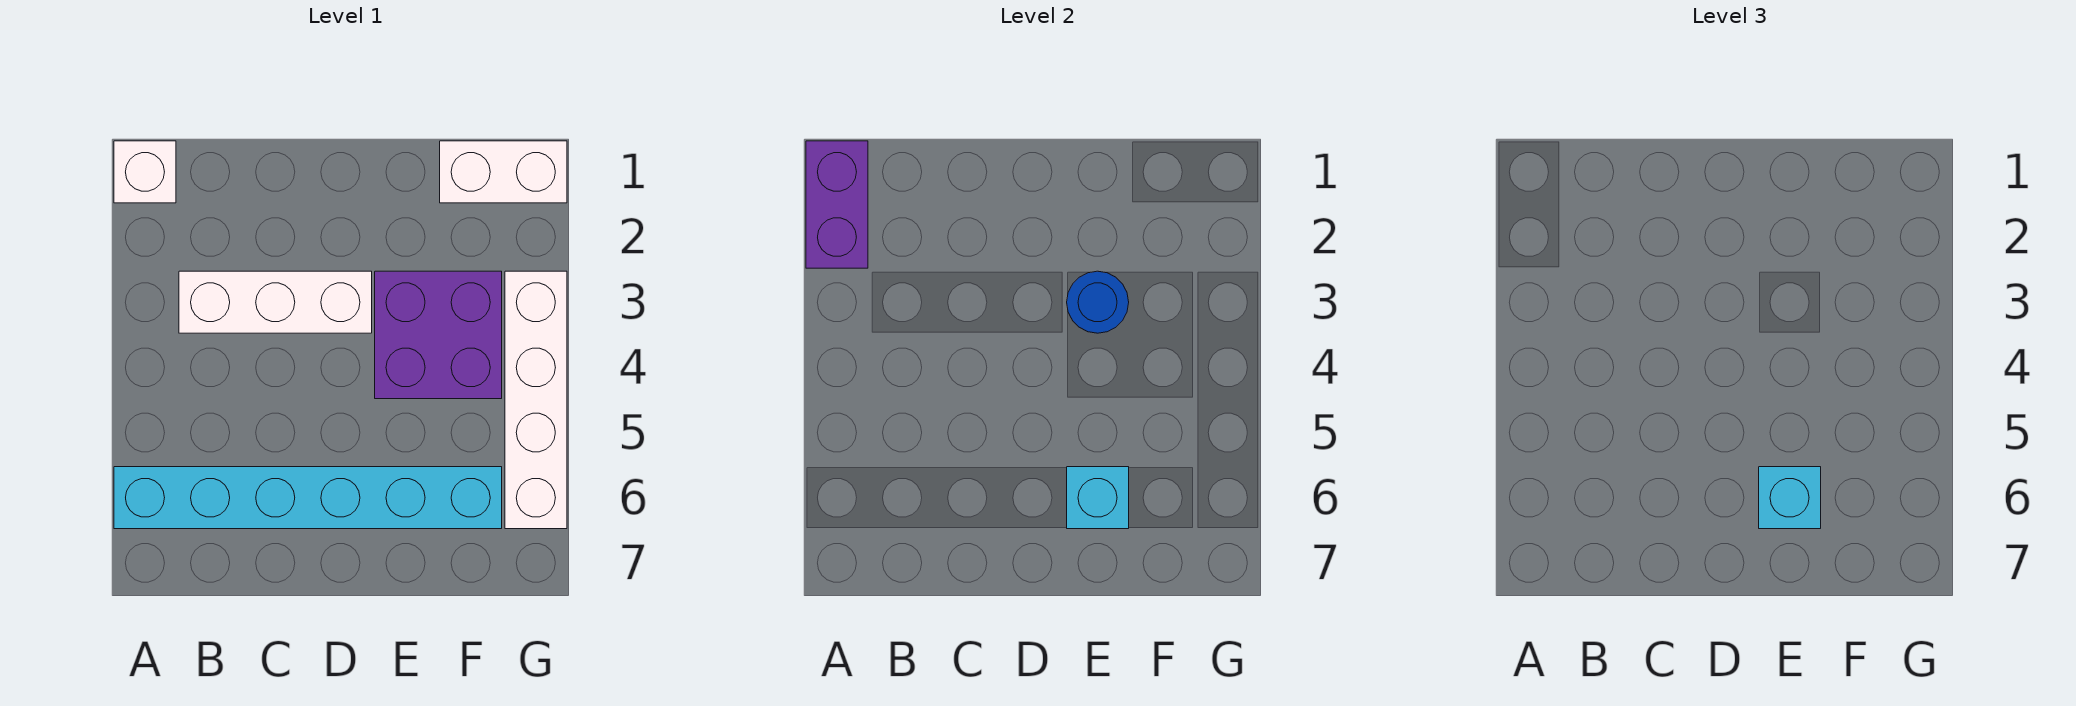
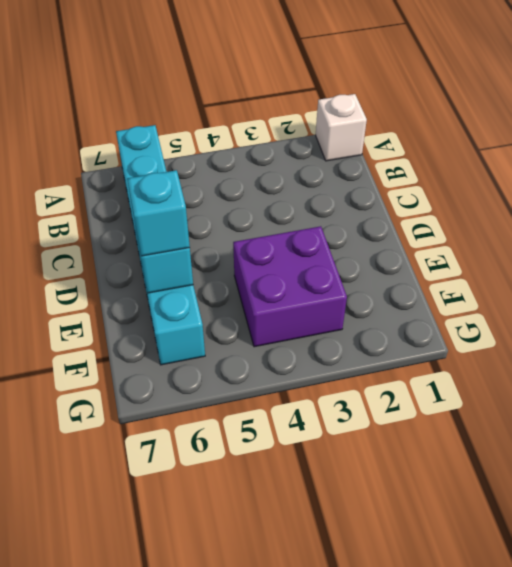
none -> white brick B3:D3 level 1
none -> white brick F1:G1 level 1

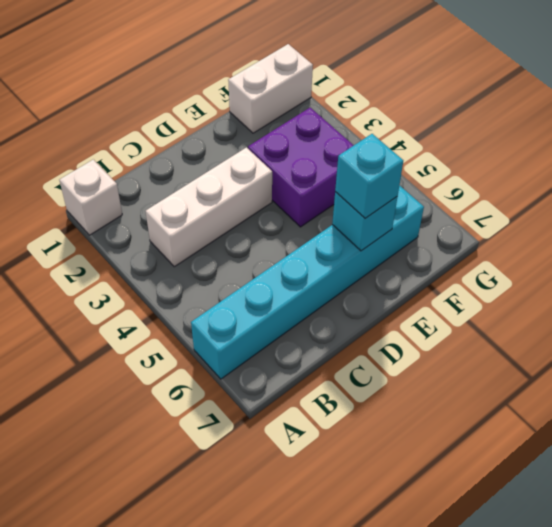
none -> white brick G3:G6 level 1
none -> purple brick A1:A2 level 2

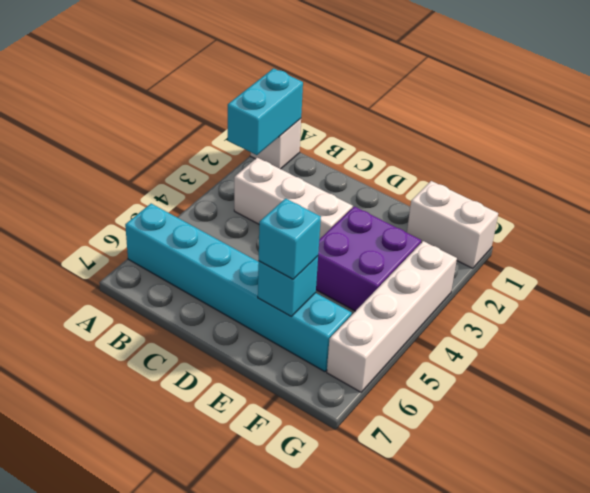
cyan brick A1:A2 level 2 -> purple brick A1:A2 level 2
none -> blue round brick E3 level 2

